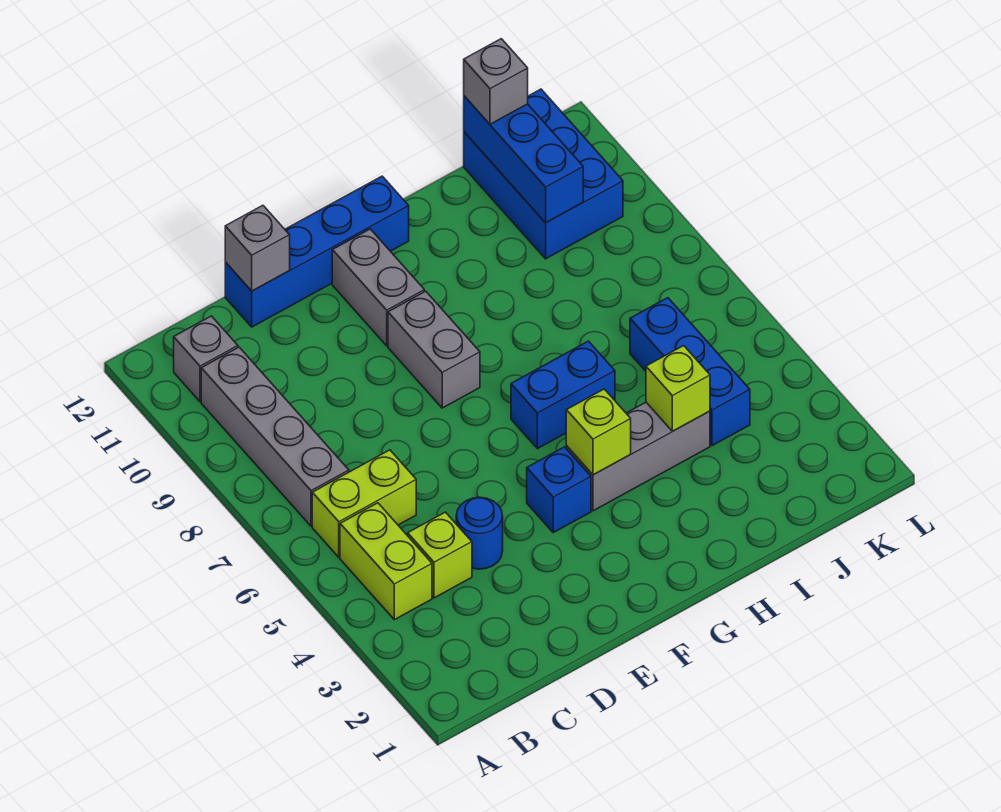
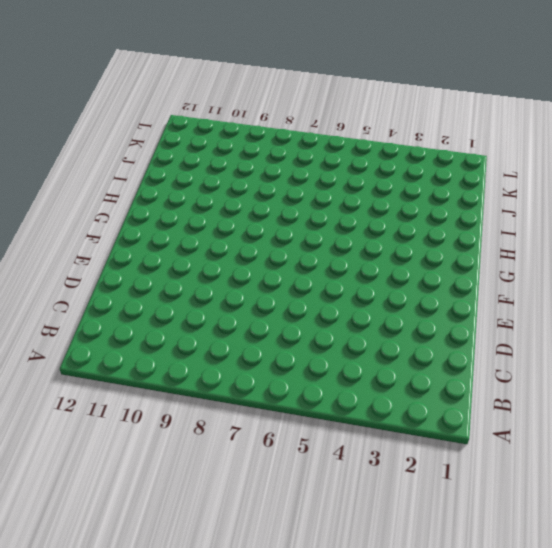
none -> lime brick B4:B5 level 1
none -> lime brick B6:C6 level 1
none -> grey brick B7:B10 level 1

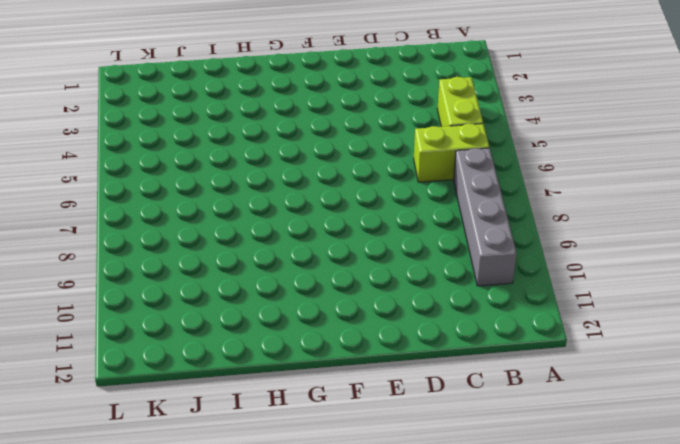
none -> grey brick B11 level 1
none -> lime brick C4 level 1
none -> blue round brick D4 level 1

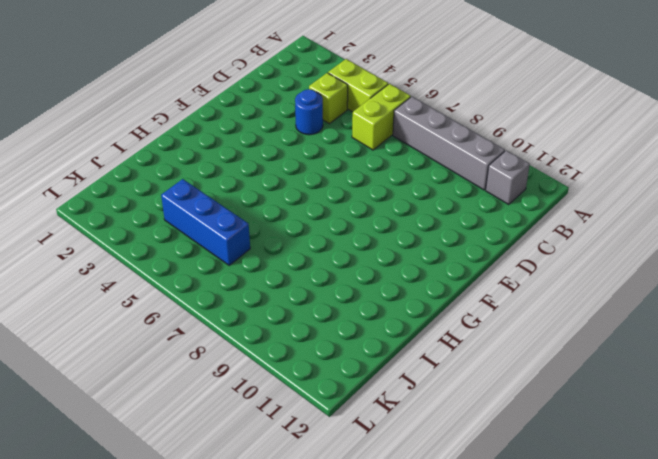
none -> blue brick D12:G12 level 1
none -> blue brick F4 level 1
none -> grey brick F8:F9 level 1

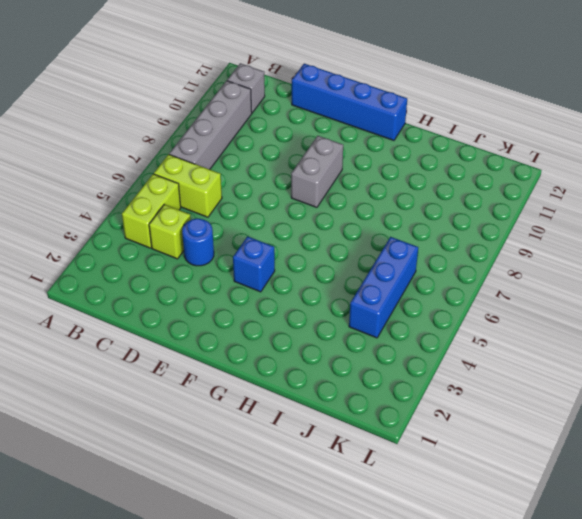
none -> grey brick F10:F11 level 1
none -> grey brick G4:I4 level 1
none -> blue brick G6:H6 level 1

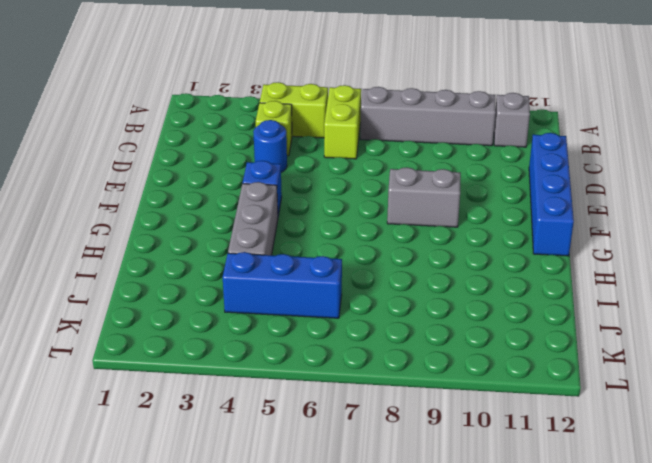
none -> grey brick F10:F11 level 1
none -> blue brick G6:H6 level 1
none -> blue brick J10:K12 level 1

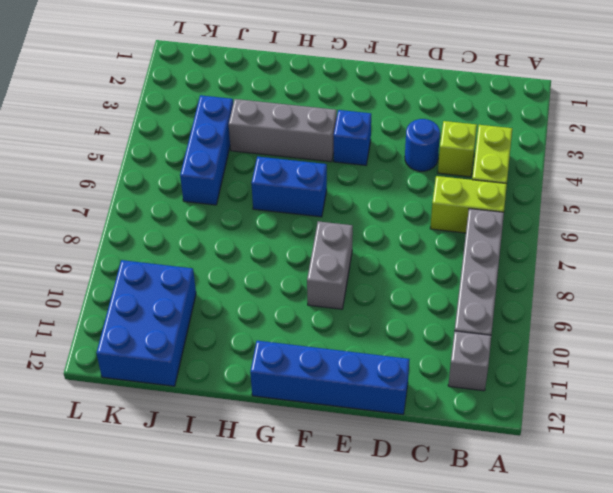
none -> grey brick F10:F11 level 1
none -> grey brick D12 level 2
none -> lime brick G4 level 2

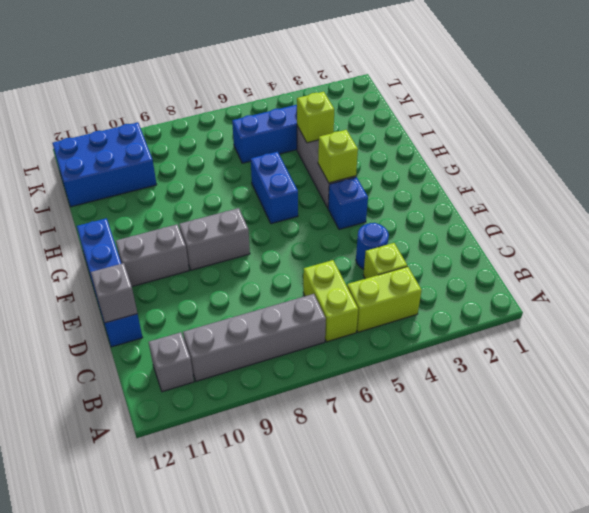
none -> blue brick J10:J12 level 2
none -> grey brick J12 level 3

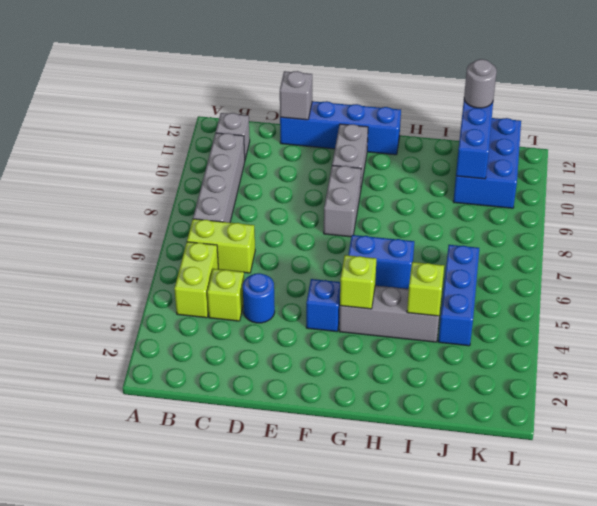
grey round brick J12 level 3 -> grey brick J12 level 3

